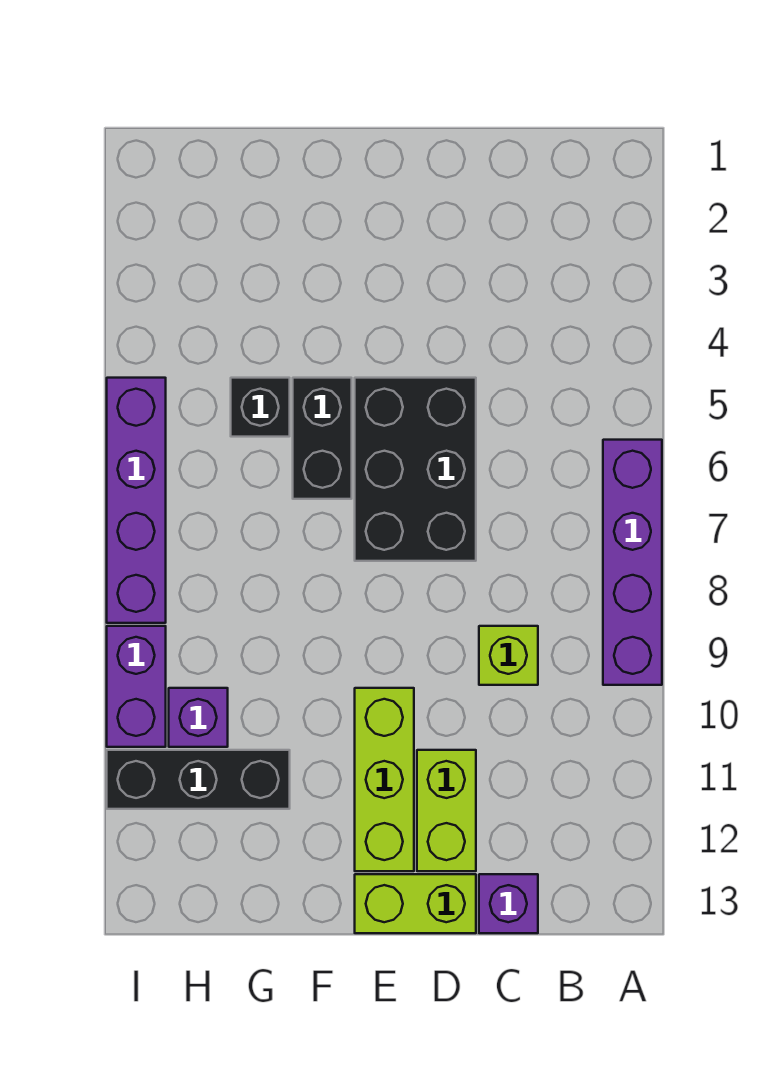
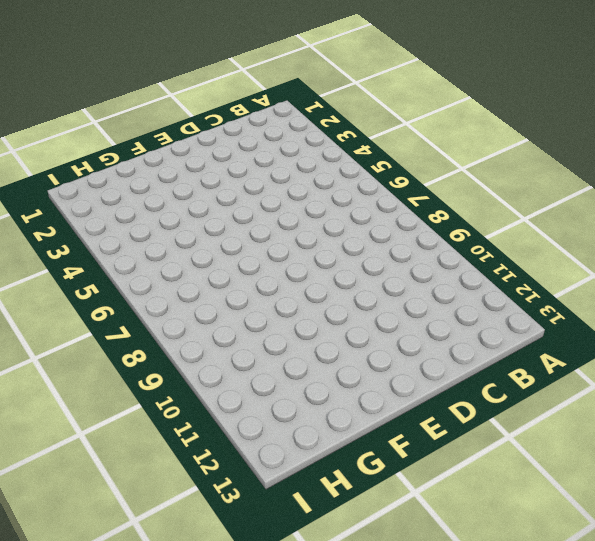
none -> purple brick A6:A9 level 1
none -> lime brick C9 level 1
none -> purple brick C13 level 1

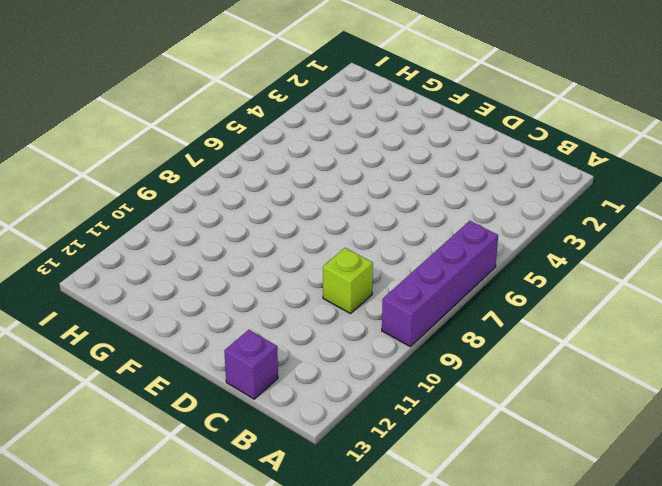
none -> black brick D5:E7 level 1
none -> lime brick D11:D12 level 1
none -> lime brick D13:E13 level 1

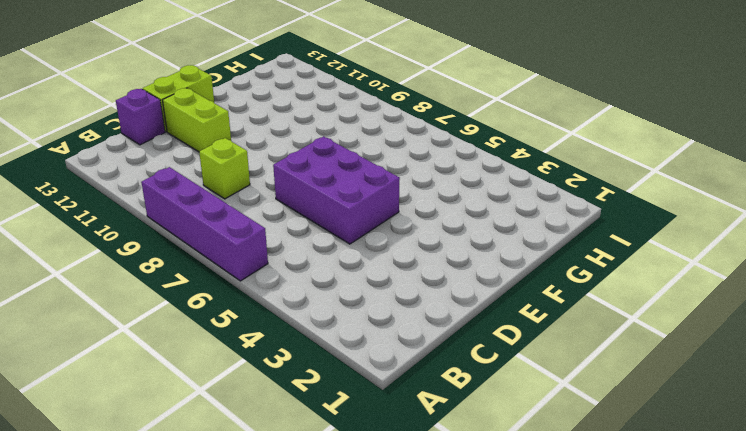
purple brick D5:E7 level 1 -> black brick D5:E7 level 1
none -> lime brick E10:E12 level 1
none -> black brick F5:F6 level 1
none -> black brick G5 level 1

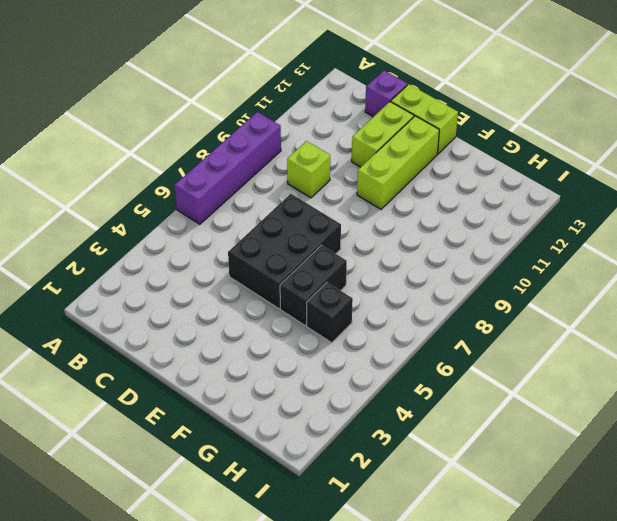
none -> black brick G11:I11 level 1
none -> purple brick H10 level 1
none -> purple brick I5:I8 level 1

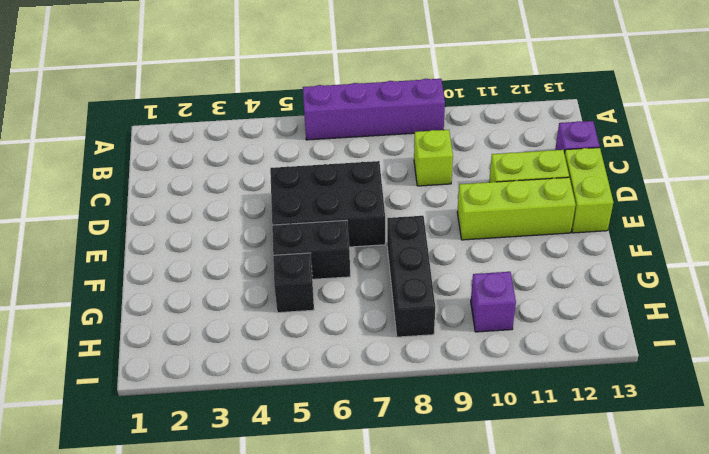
black brick F8:H8 level 1 -> black brick G11:I11 level 1
none -> purple brick I5:I8 level 1
none -> purple brick I9:I10 level 1

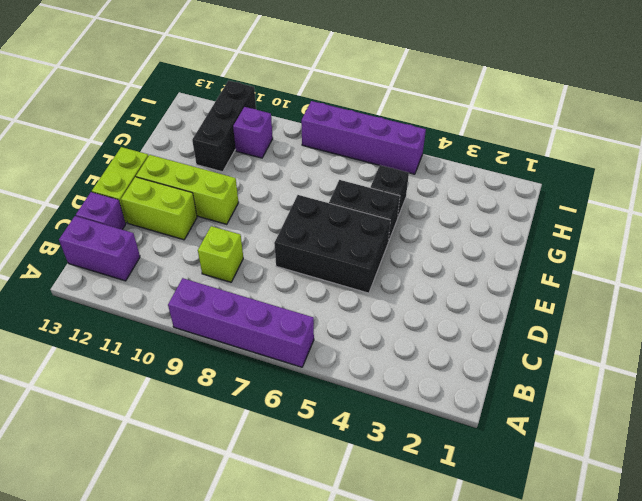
purple brick B12:B13 level 1 -> purple brick I9:I10 level 1

